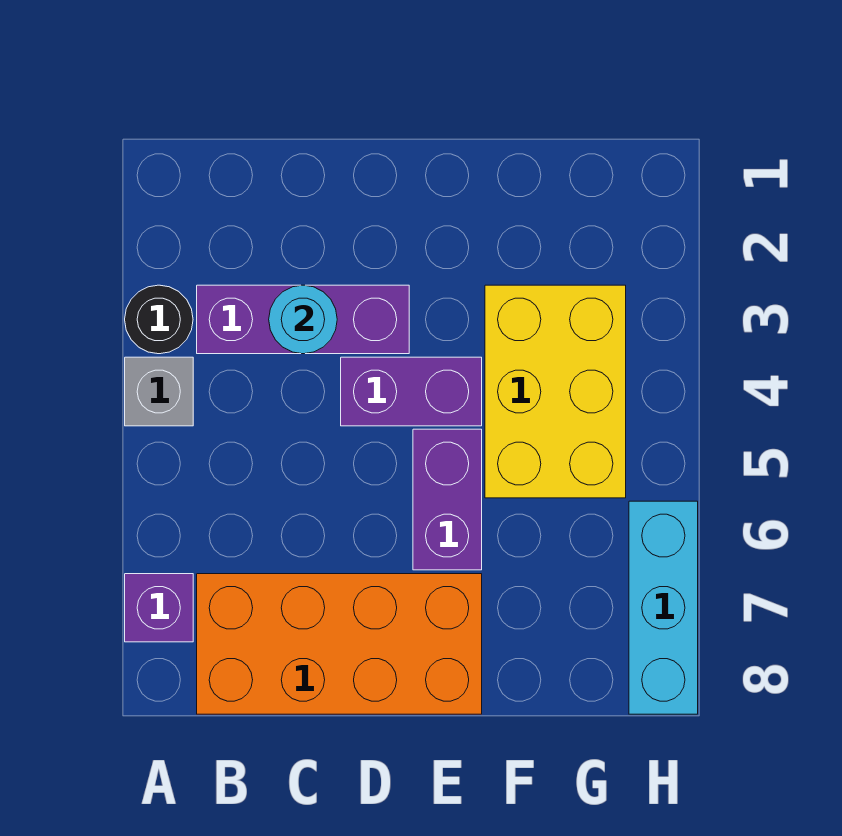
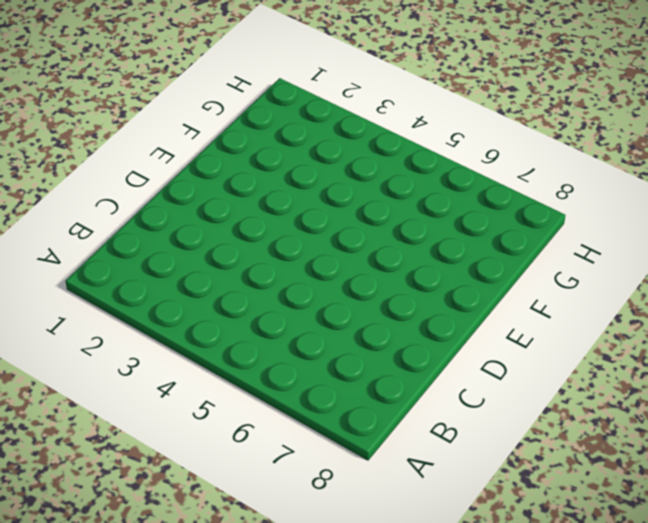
none -> black round brick A3 level 1
none -> grey brick A4 level 1

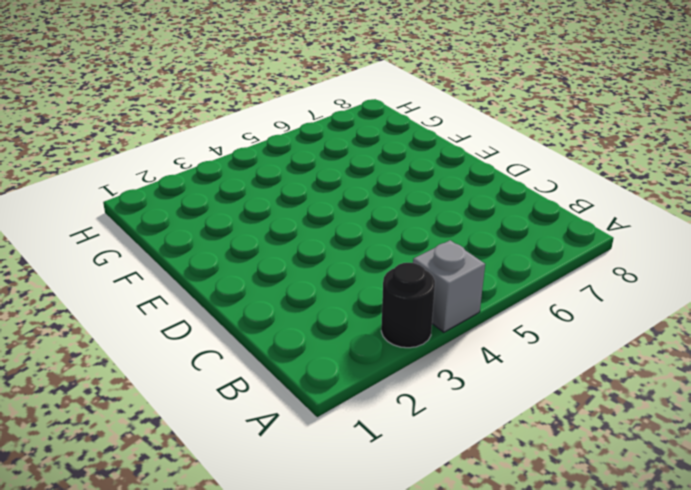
none -> purple brick A7 level 1
none -> purple brick B3:D3 level 1

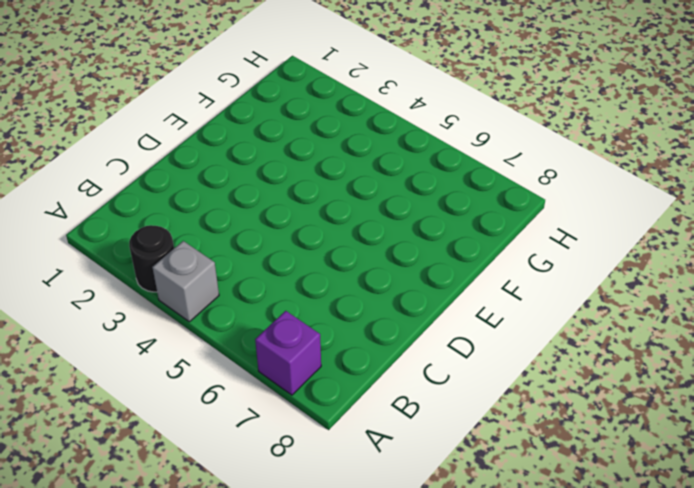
none -> purple brick B3:D3 level 1
none -> orange brick B7:E8 level 1

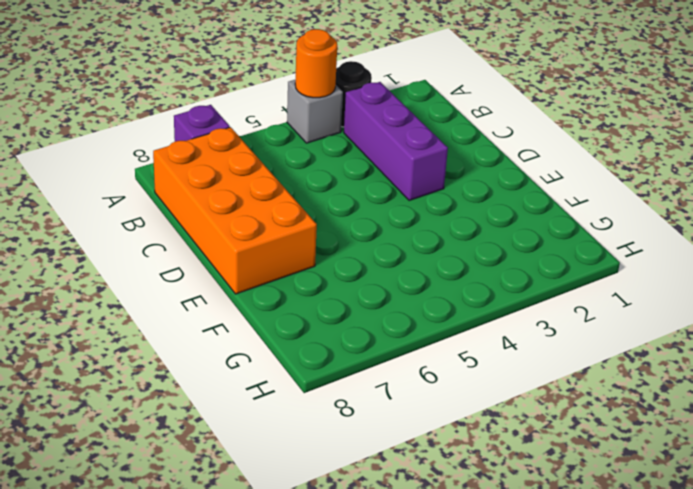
orange round brick A4 level 2 -> none
none -> purple brick D4:E4 level 1
none -> purple brick E5:E6 level 1

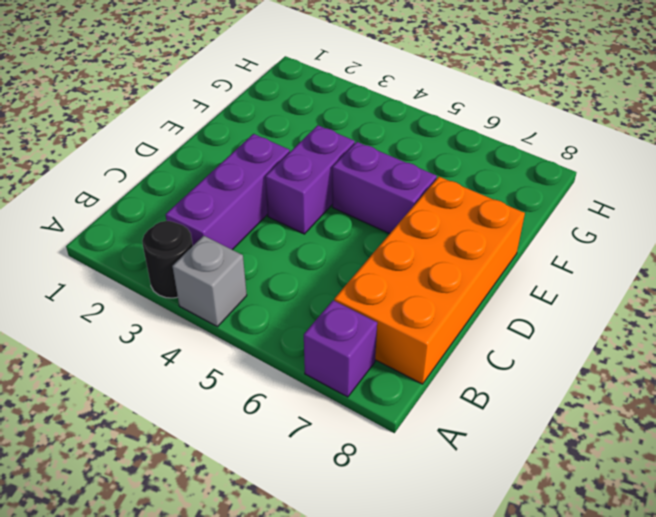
none -> yellow brick F3:G5 level 1
none -> cyan brick H6:H8 level 1

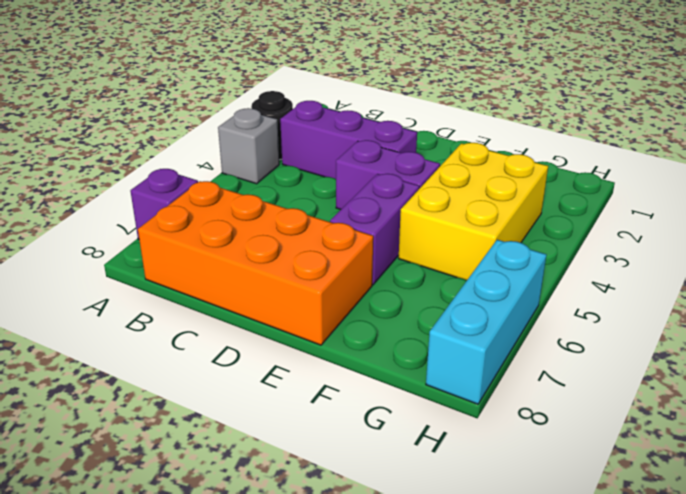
none -> cyan round brick C3 level 2

